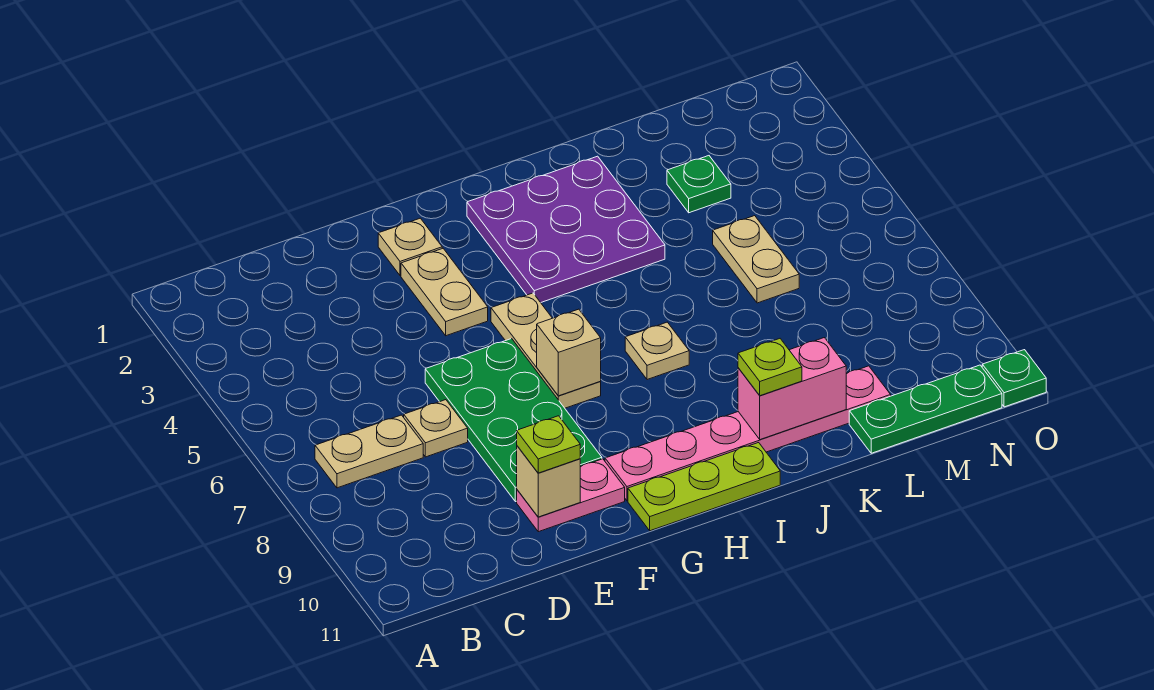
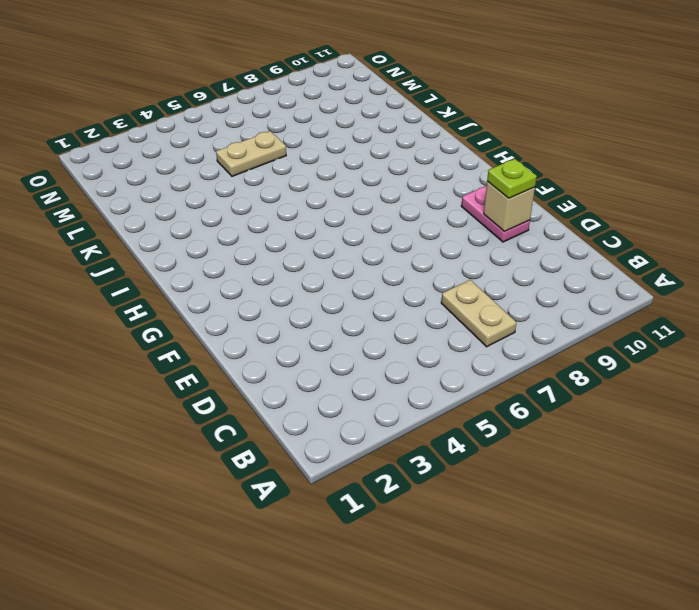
none -> tan plate D7 level 1
none -> green plate E6:F9 level 1
none -> tan plate F2 level 1

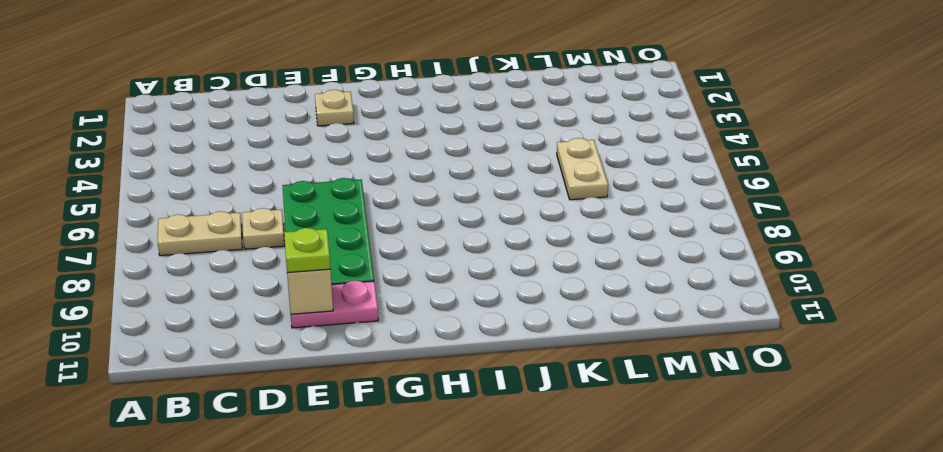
none -> tan plate F3:F4 level 1
none -> tan plate G5:G7 level 1
none -> pink plate G10:L10 level 1

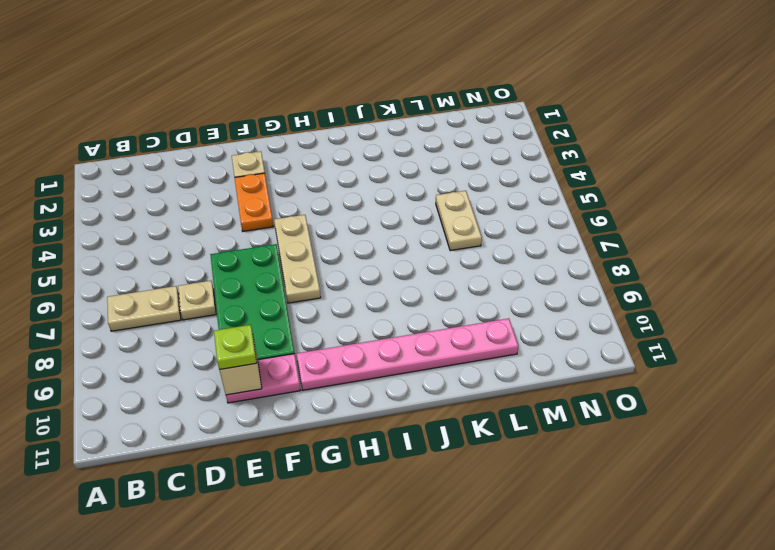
orange plate F3:F4 level 1 -> tan plate F3:F4 level 1
none -> lime plate G11:I11 level 1
none -> purple plate H2:J4 level 1
none -> tan plate I7 level 1

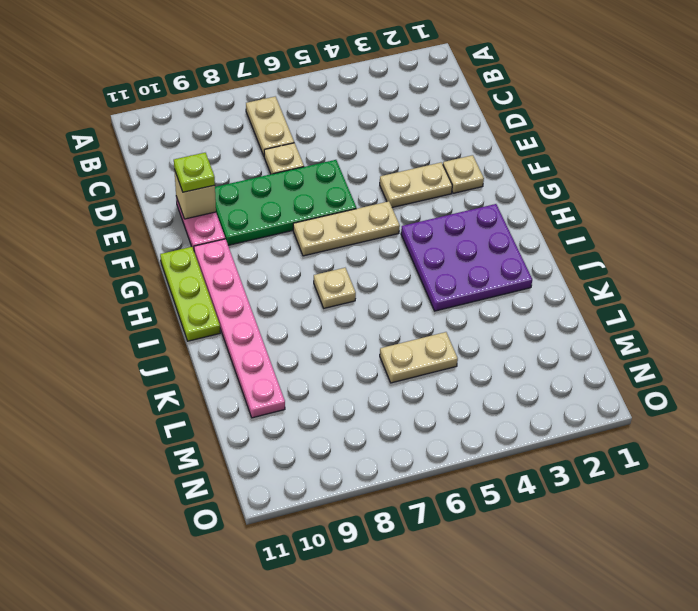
none -> green plate L3 level 1
none -> green plate L11:N11 level 1
none -> green plate O11 level 1

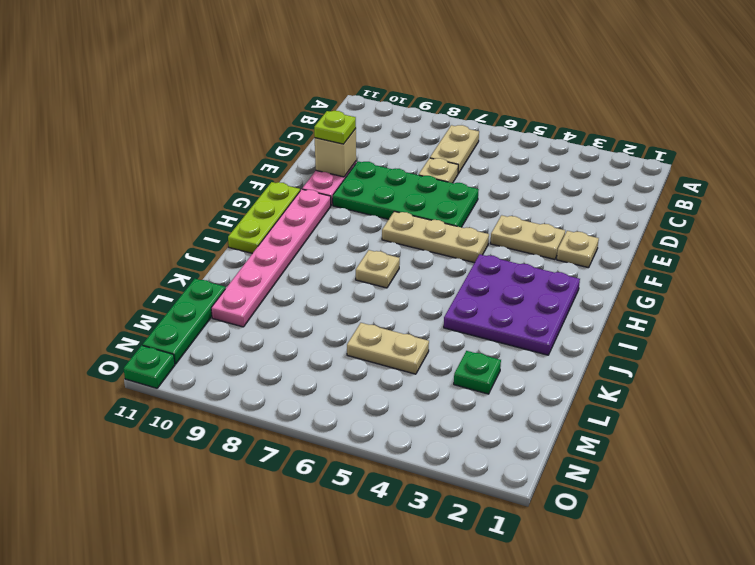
none -> tan brick G7 level 2
none -> pink brick J10:K10 level 2
none -> lime plate J10 level 3

